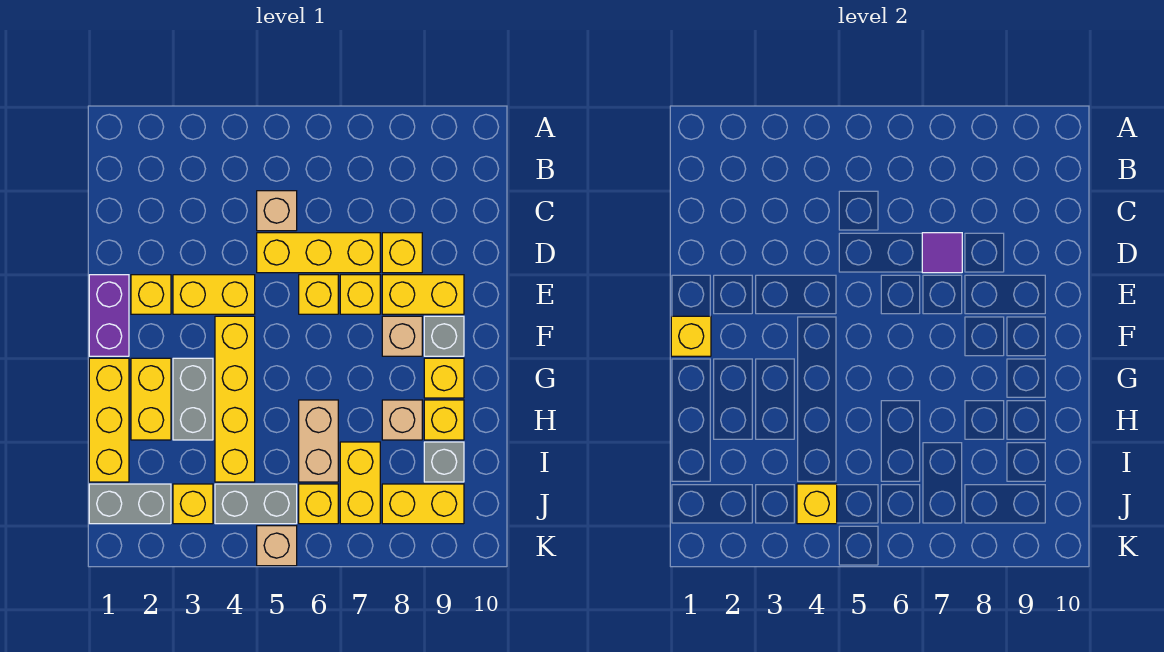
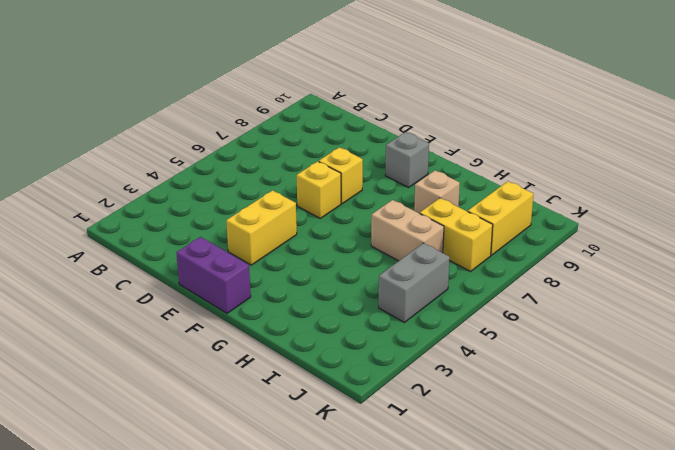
none -> tan brick C5 level 1
none -> yellow brick D5:D7 level 1
none -> yellow brick D8 level 1
none -> yellow brick E2 level 1

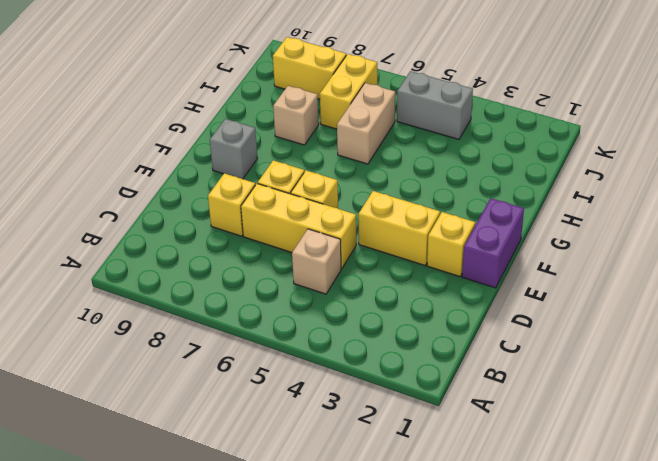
none -> yellow brick E8:E9 level 1
none -> yellow brick F4:I4 level 1
none -> tan brick F8 level 1
none -> yellow brick G1:I1 level 1

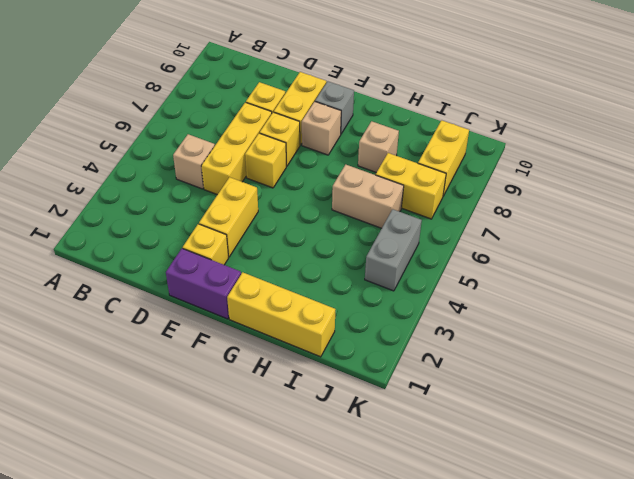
none -> yellow brick F4:I4 level 1
none -> yellow brick G2:H2 level 1
none -> grey brick G3:H3 level 1
none -> yellow brick G9 level 1

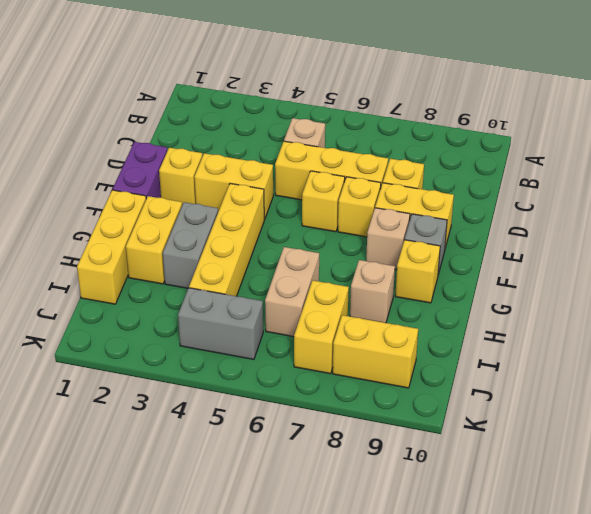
none -> yellow brick H9 level 1
none -> grey brick I9 level 1
none -> grey brick J1:J2 level 1
none -> yellow brick J3 level 1

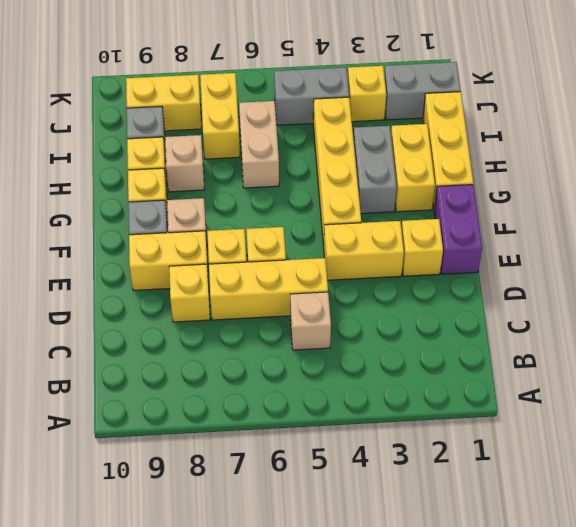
none -> yellow brick J6 level 1
none -> tan brick K5 level 1
none -> purple tile D7 level 2
none -> yellow brick F1 level 2

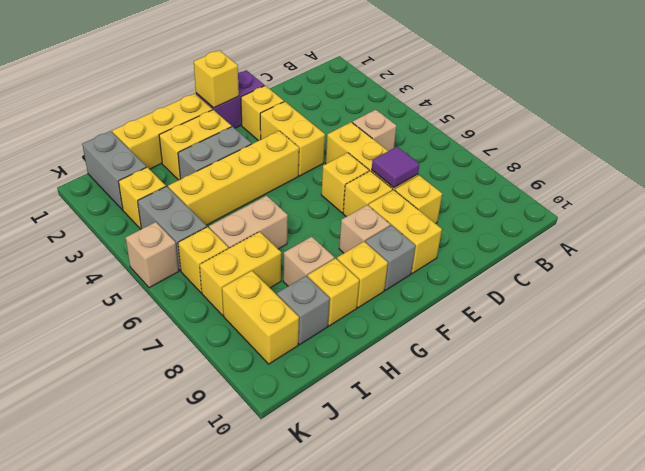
none -> yellow brick J4 level 2

